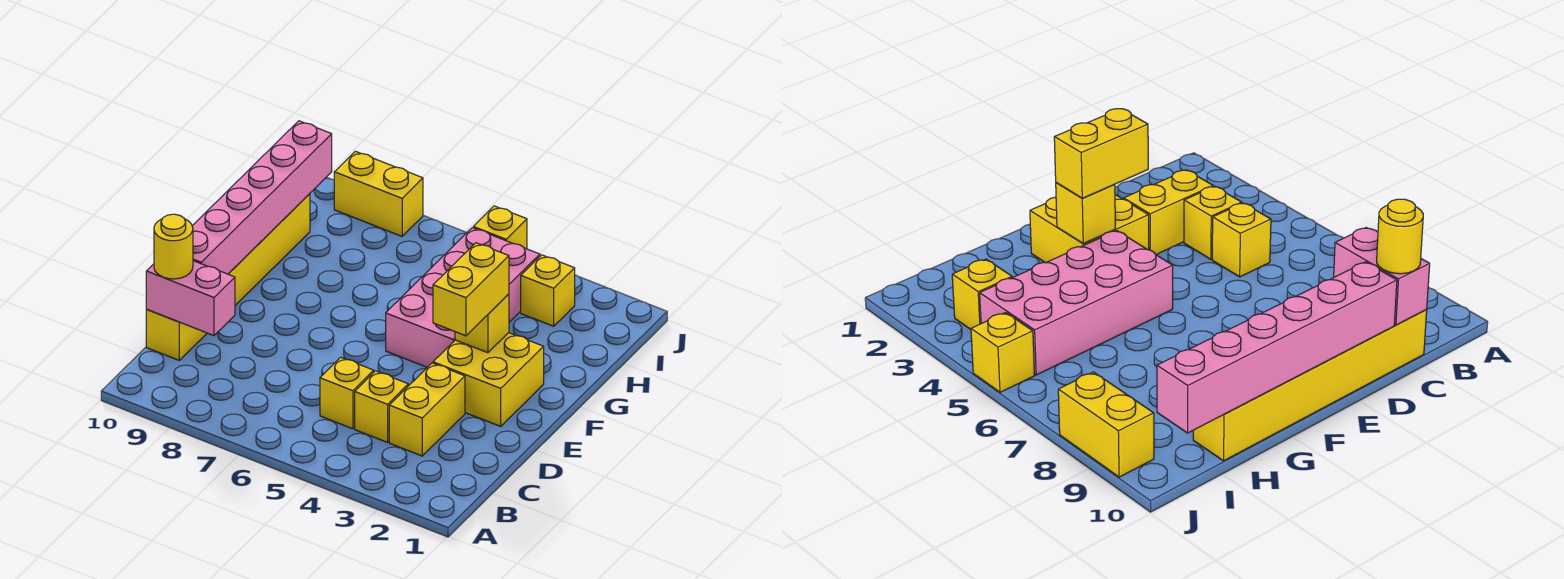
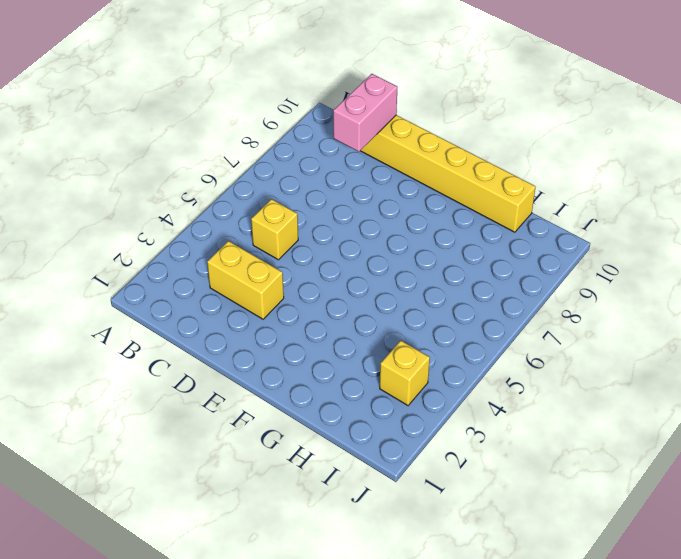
none -> yellow brick C4 level 1
none -> yellow brick E2:F3 level 1
none -> pink brick F4:I5 level 1

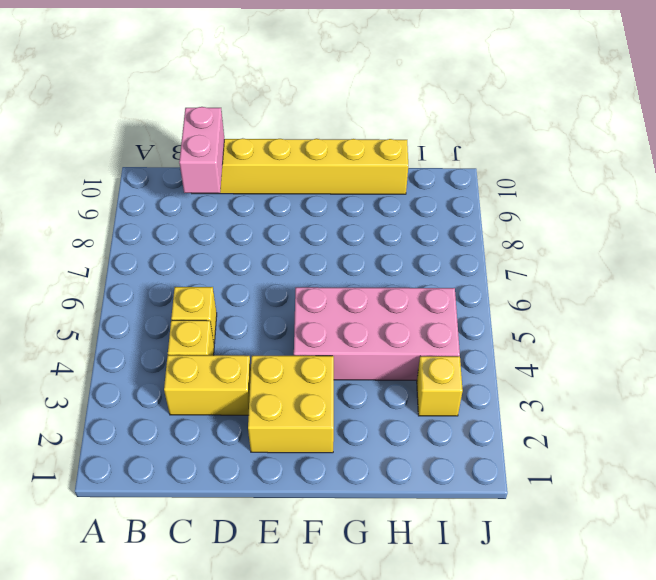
none -> yellow brick J5 level 1
none -> yellow brick J8:J9 level 1
none -> pink brick D10:I10 level 2

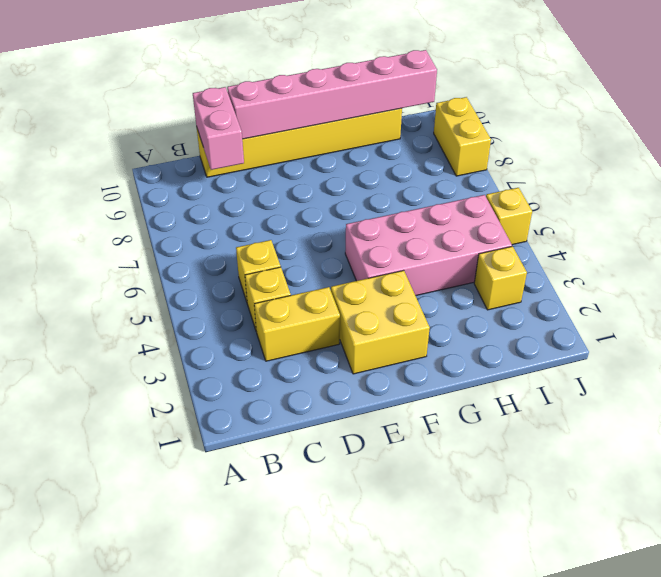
none -> yellow brick F3 level 2
none -> yellow round brick C10 level 3
none -> yellow brick E3:F3 level 3

